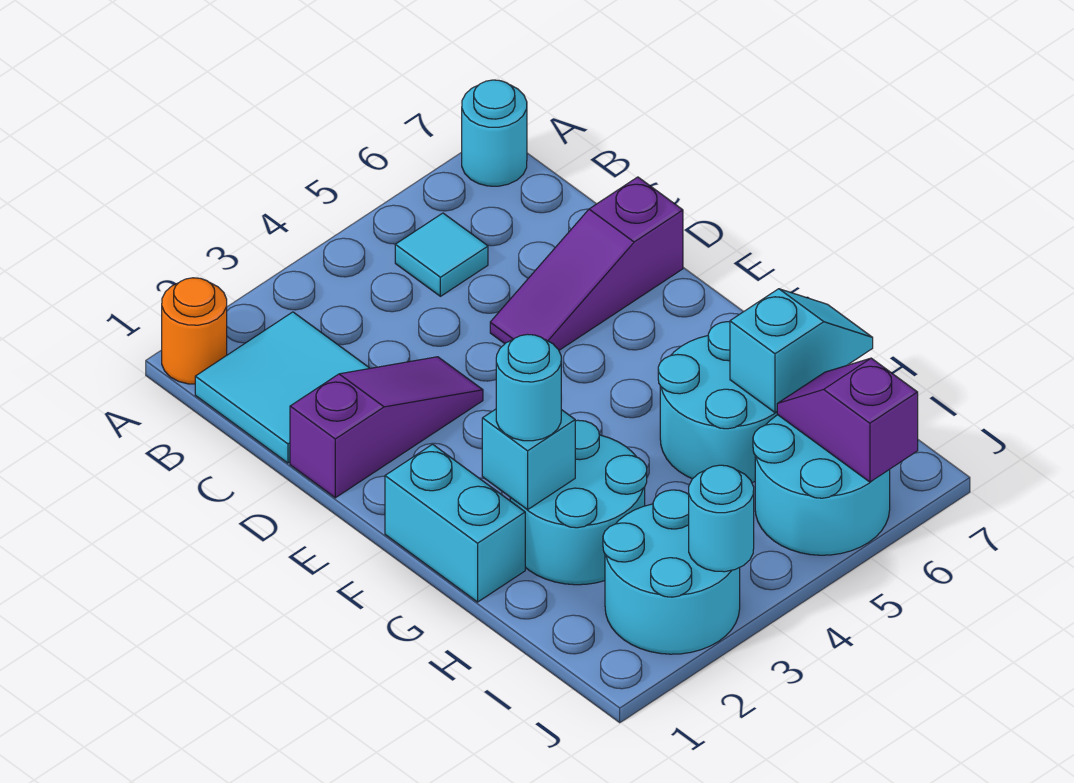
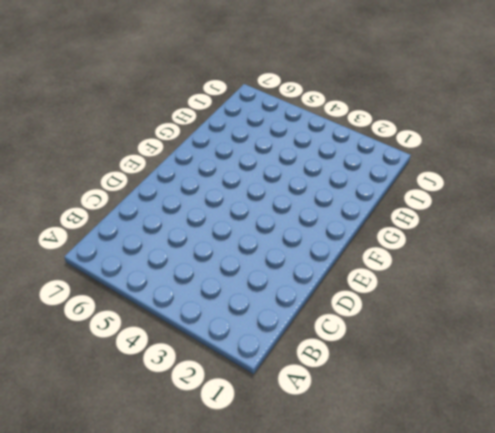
none -> orange round brick A1 level 1
none -> cyan round brick A7 level 1
none -> cyan tile B1:C2 level 1

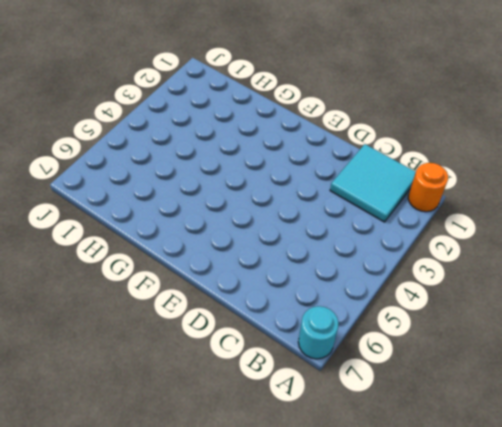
none -> cyan tile B5 level 1
none -> purple slope D1:D3 level 1 top 1
none -> purple slope D5:D7 level 1 top 7

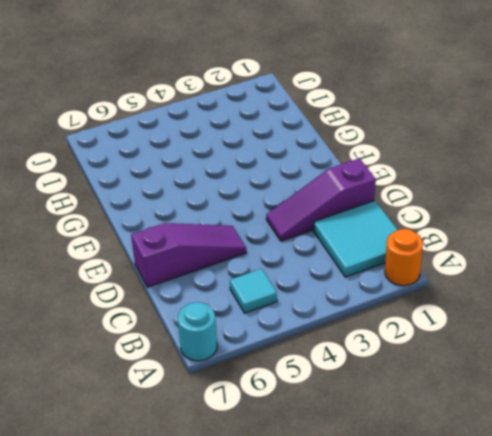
none -> cyan brick F1:G1 level 1
none -> cyan round brick G2:H3 level 1
none -> cyan round brick G5:H6 level 1

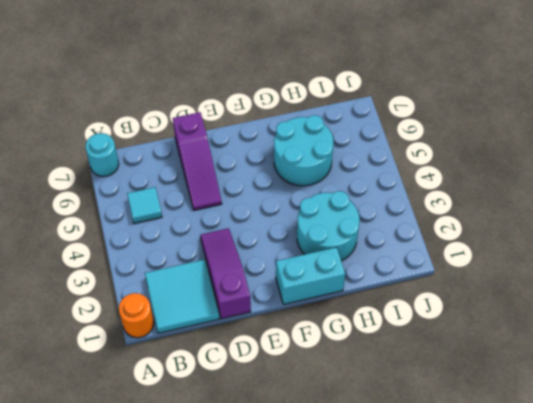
none -> cyan round brick I2:J3 level 1
none -> cyan round brick I5:J6 level 1
none -> cyan brick G2 level 2

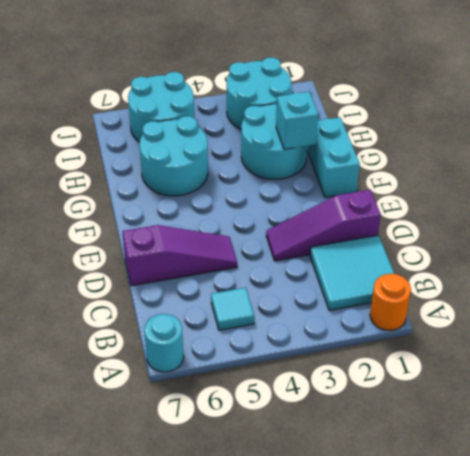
none -> cyan slope H6:H7 level 2 top 6
none -> purple slope I6:J6 level 2 top J
none -> cyan round brick J3 level 2

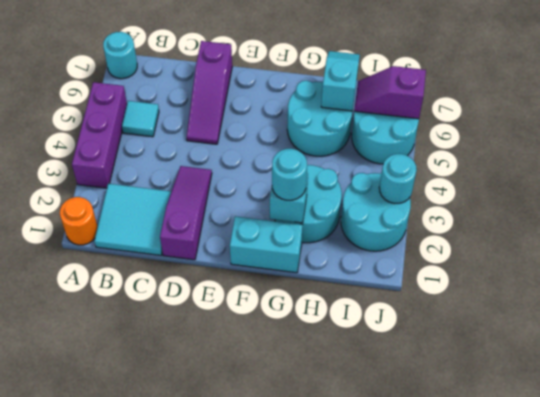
purple brick A3:A5 level 1 -> none

